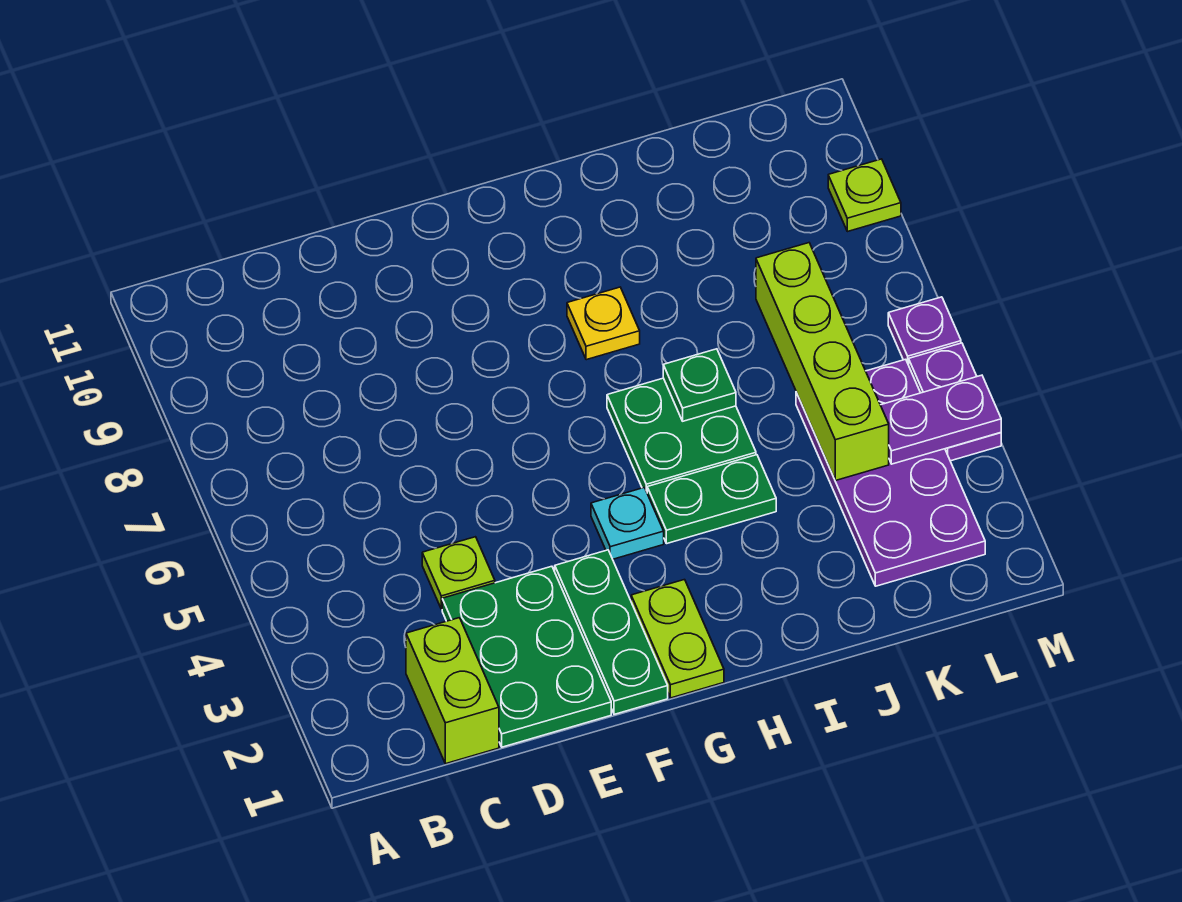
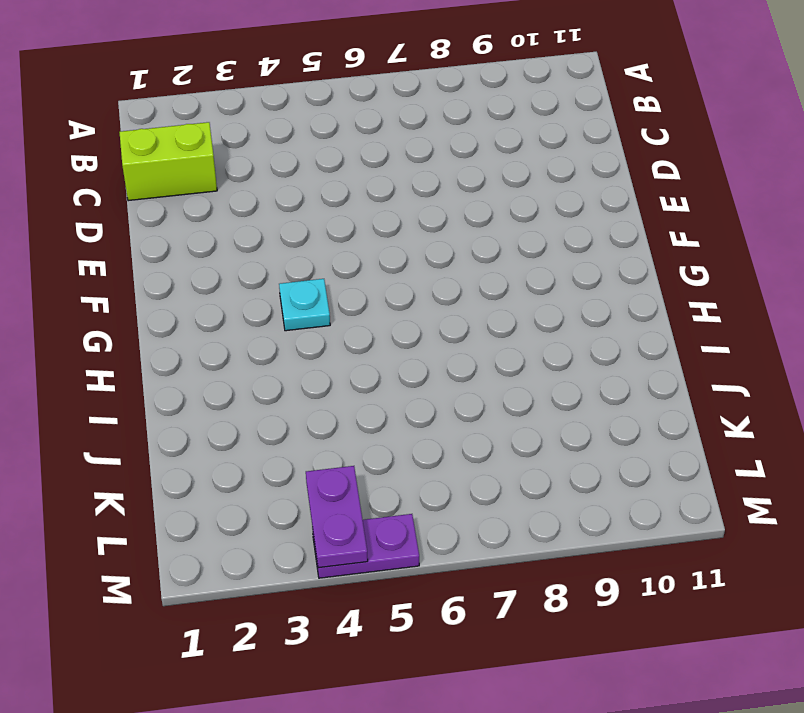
none -> green plate D1:E3 level 1
none -> lime plate D4 level 1
none -> green plate F1:F3 level 1

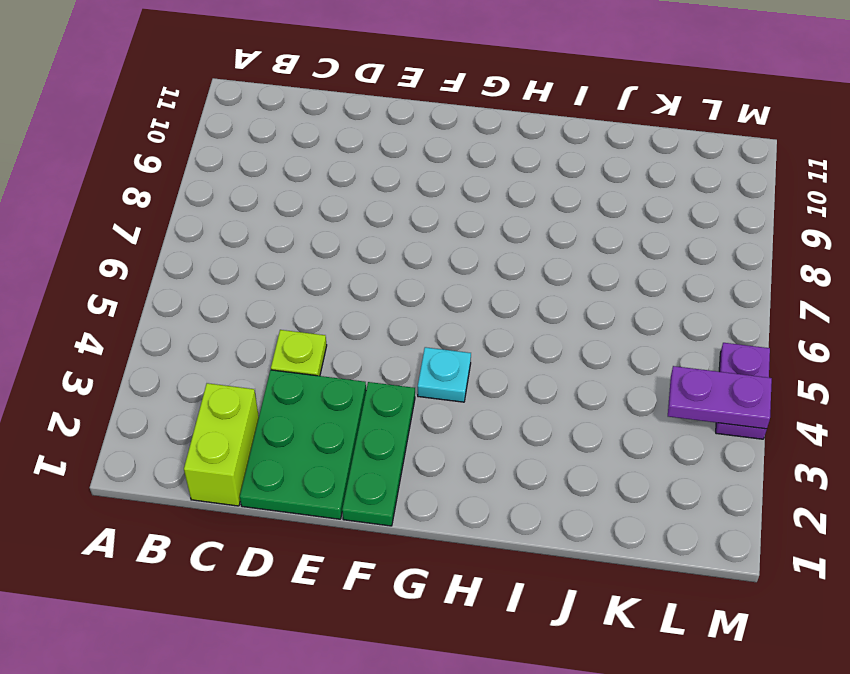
none -> lime plate G1:G2 level 1
none -> green plate H4:I4 level 1
none -> green plate H5:I6 level 1

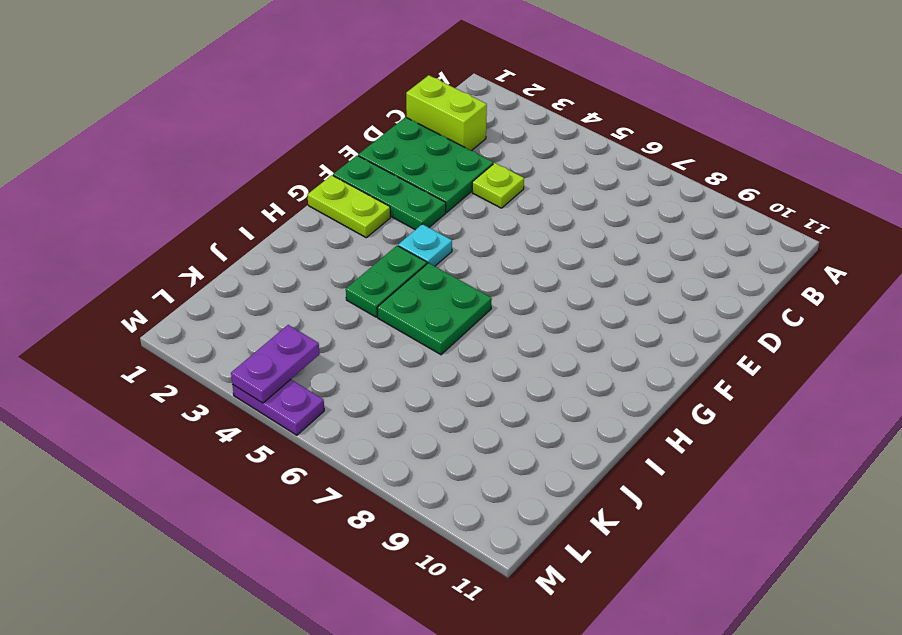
none -> yellow plate H8 level 1
none -> purple plate K2:L5 level 1
none -> purple plate M6 level 1

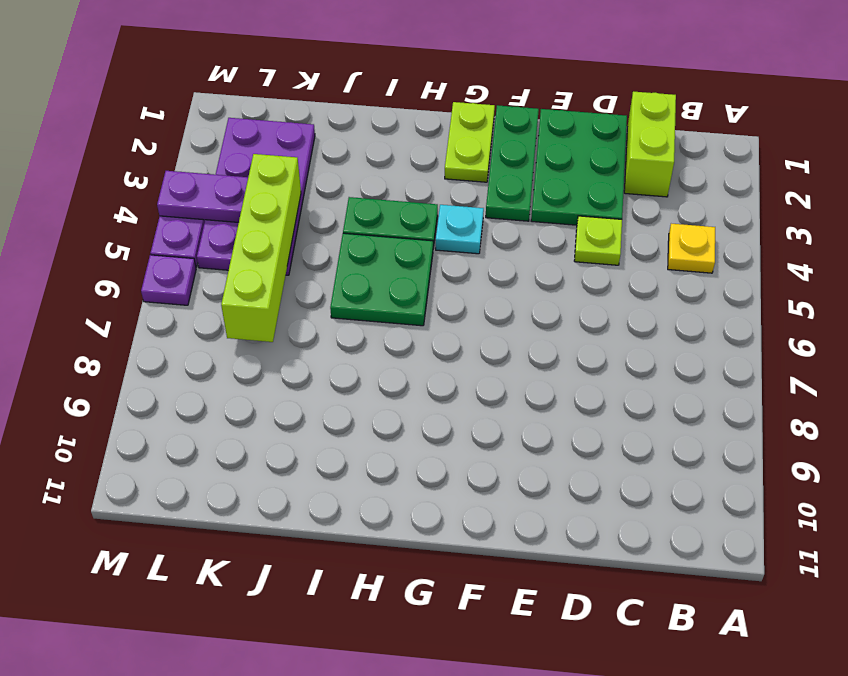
yellow plate B4 level 1 -> yellow plate H8 level 1
none -> lime plate M9 level 1
none -> green plate I6 level 2

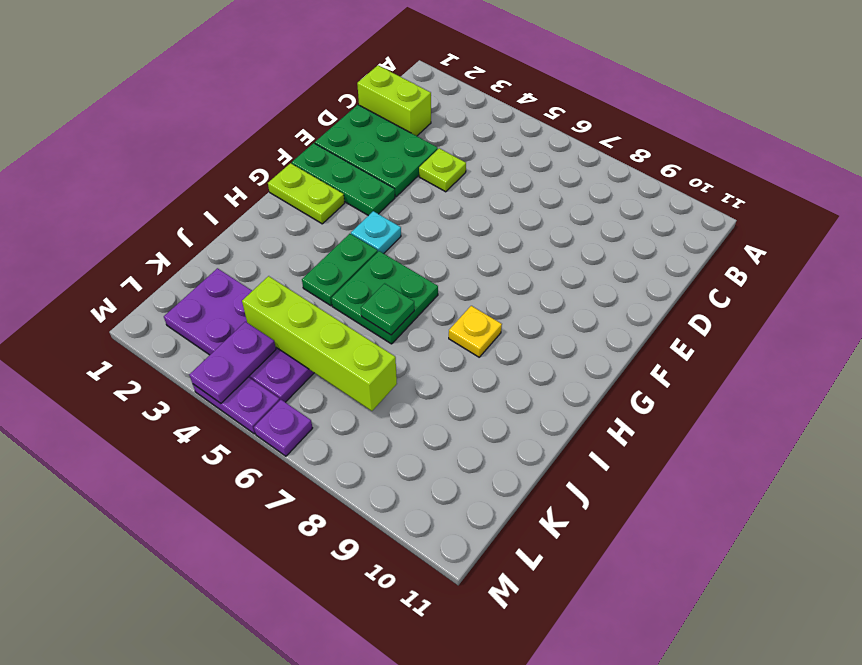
none -> lime plate M9 level 1

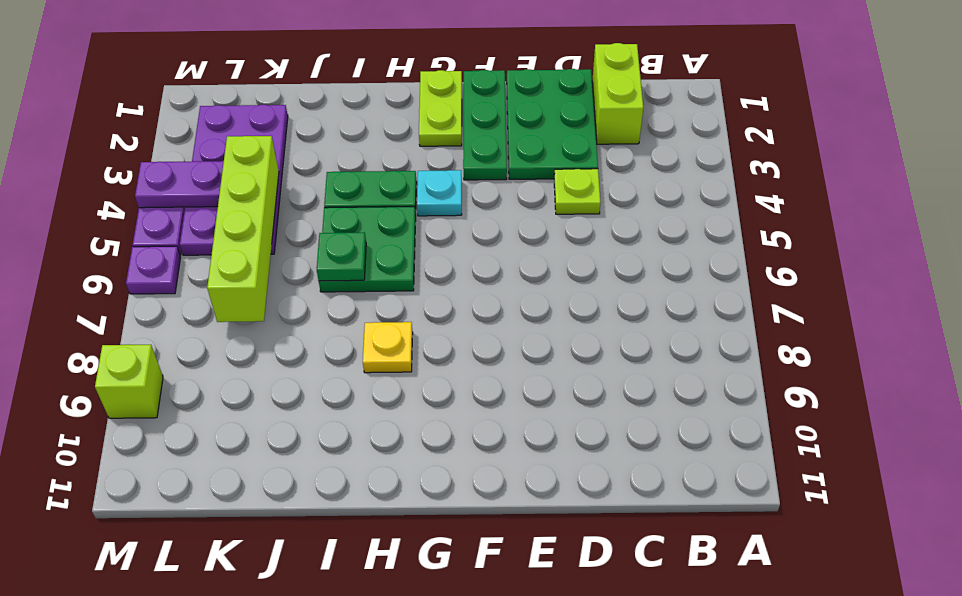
lime brick M9 level 1 -> lime plate M9 level 1

